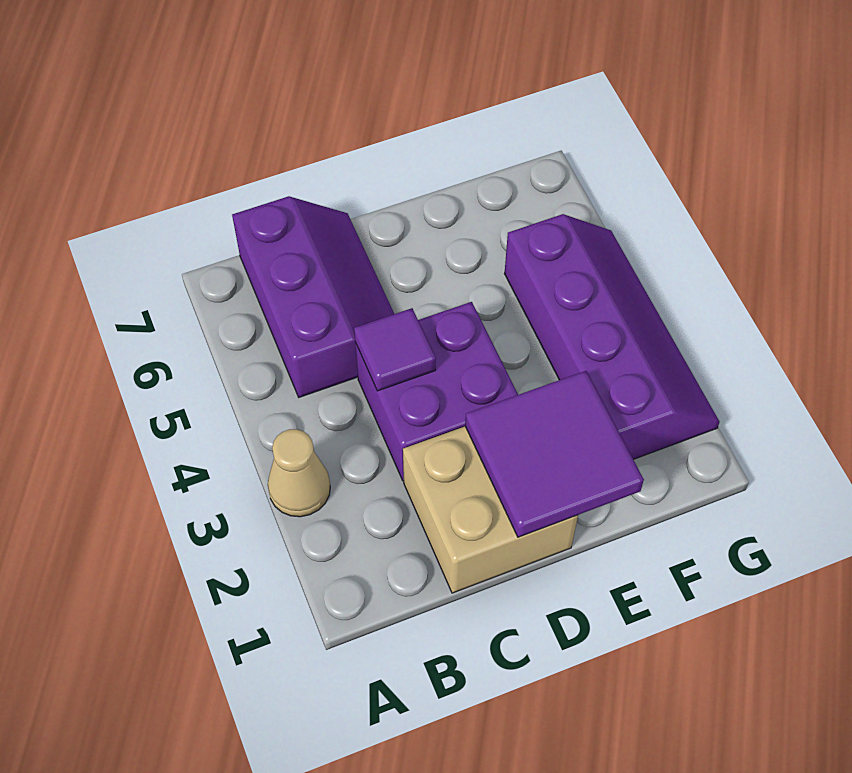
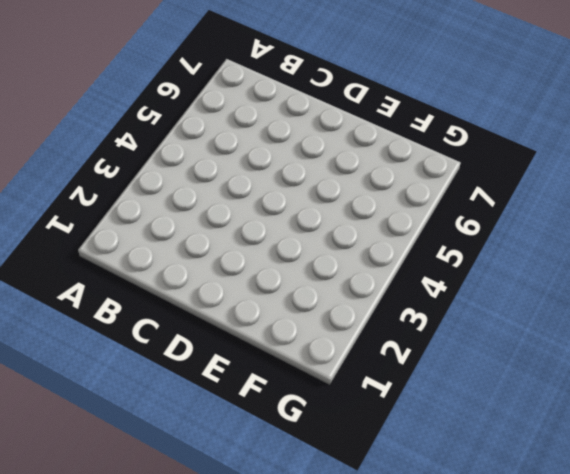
none -> tan cone A3 level 1
none -> purple slope B5:C7 level 1 top B

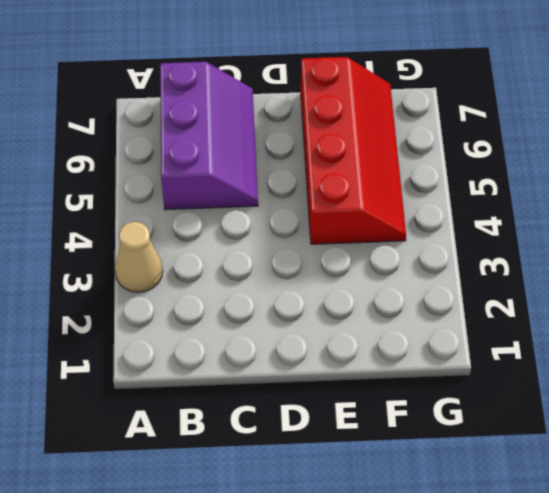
red slope E4:F7 level 1 top E -> purple slope F2:G5 level 1 top F
none -> tan brick C1:D2 level 1
none -> purple brick C3:D4 level 1

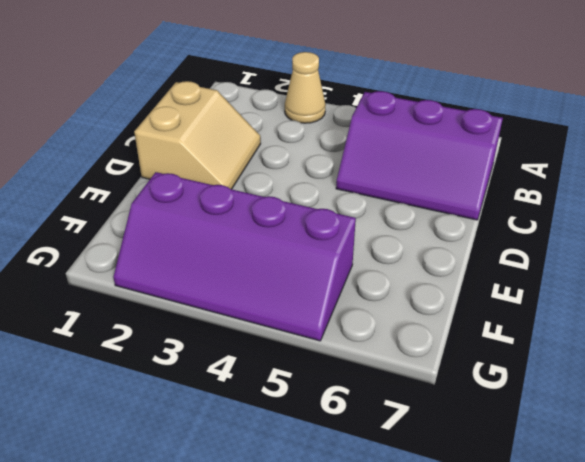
tan slope C1:D2 level 1 top 1 -> tan brick C1:D2 level 1
none -> purple brick C3:D4 level 1
none -> purple tile C4 level 2

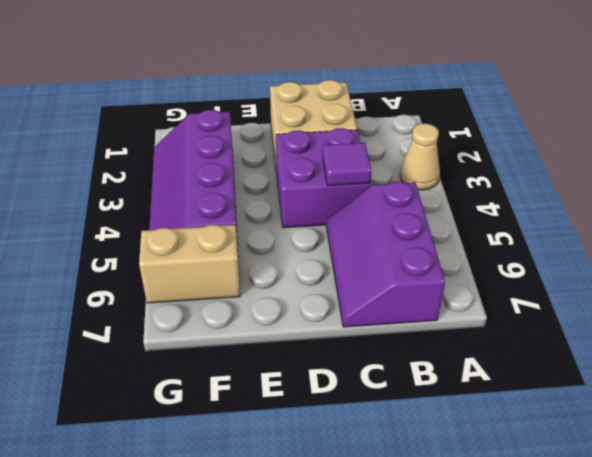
tan brick F6:G6 level 1 -> none
none -> purple tile D1:E2 level 2

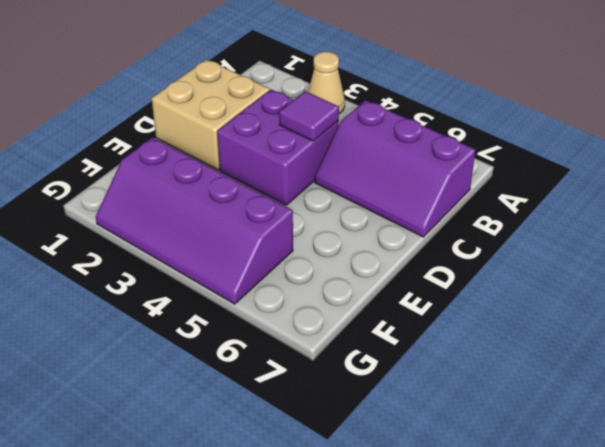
none -> purple tile D1:E2 level 2

